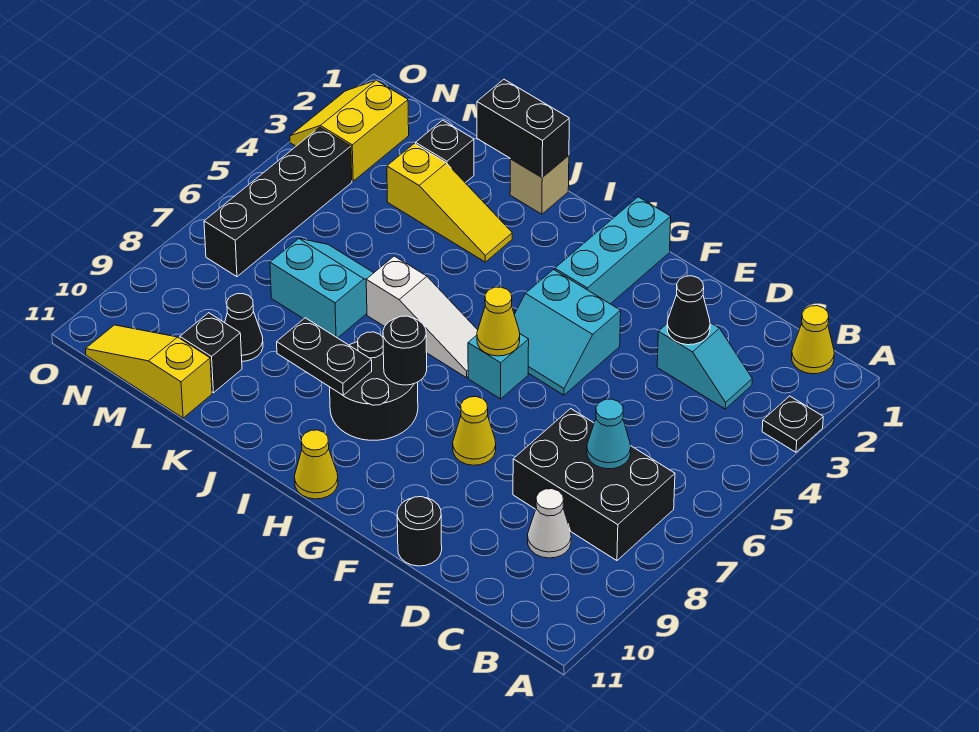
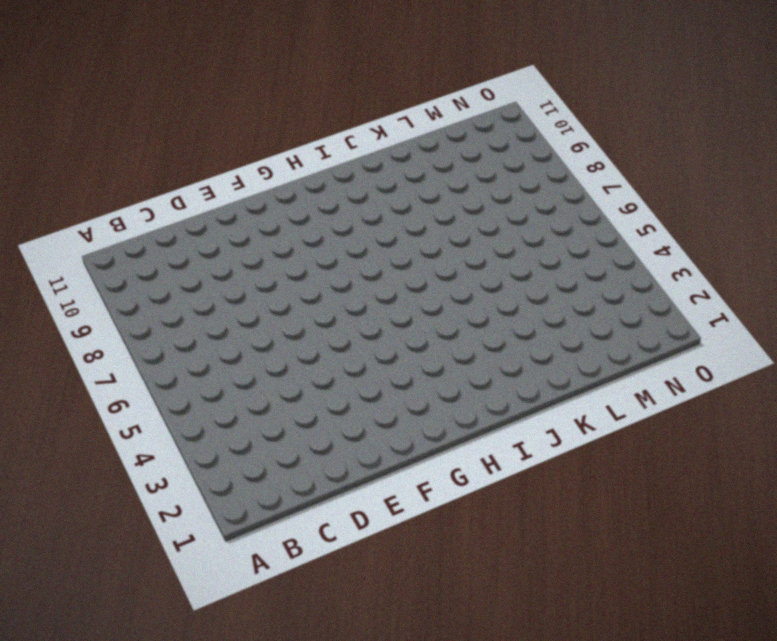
none -> black plate A3 level 1
none -> yellow cone B1 level 1
none -> black brick B7:D8 level 1

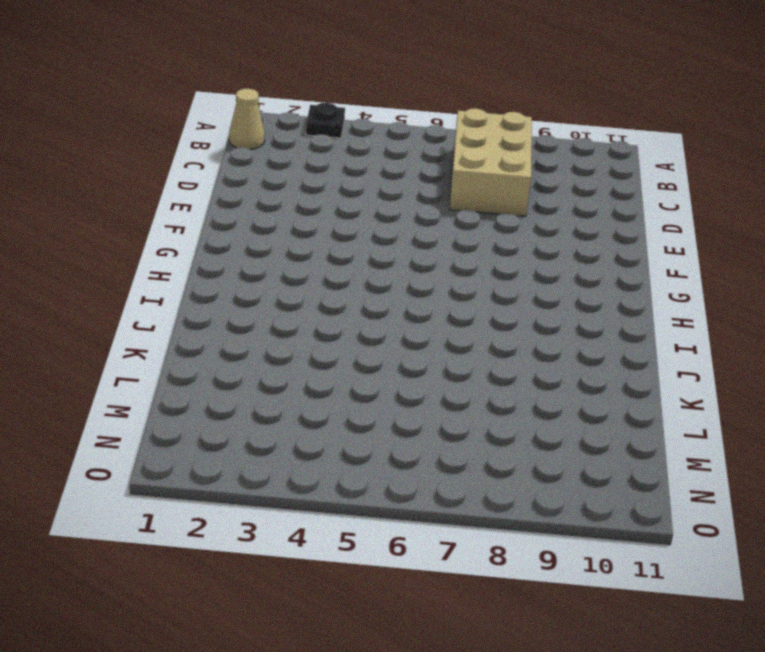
tan cone B1 level 1 -> yellow cone B1 level 1
tan brick B7:D8 level 1 -> black brick B7:D8 level 1
none -> cyan slope C3:D3 level 1 top D
none -> white cone C9 level 1
none -> black round brick E11 level 1

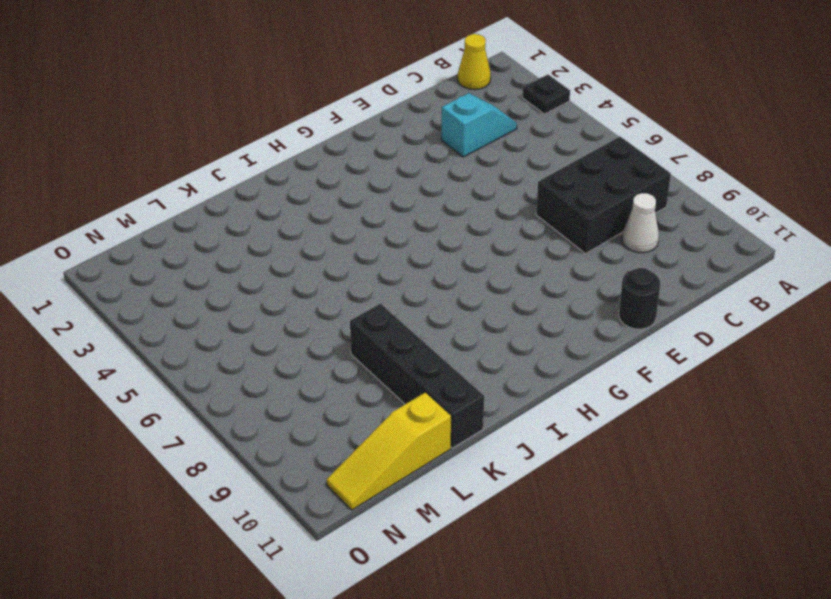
black brick K8:K11 level 1 -> black brick N4:N7 level 1
none -> cyan slope F4:G5 level 1 top 4
none -> yellow cone F8 level 1
none -> cyan brick G1:G3 level 1

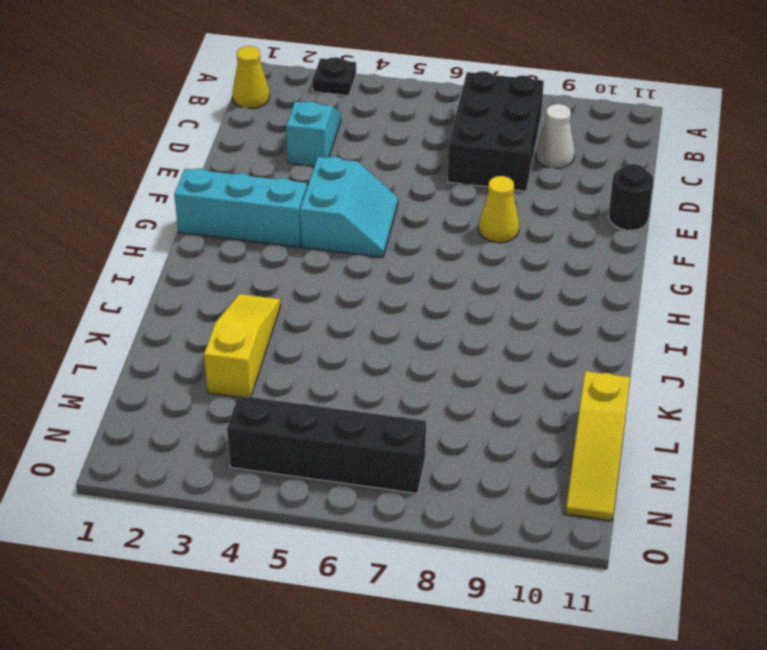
none -> cyan brick G6 level 1
none -> white slope H6:J6 level 1 top J
none -> black round brick H8:I9 level 1

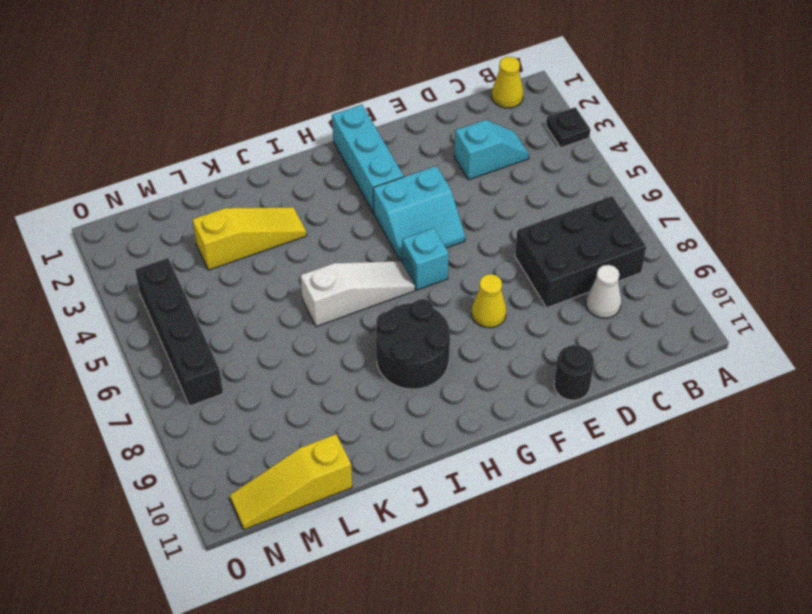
none -> yellow cone H11 level 1
none -> tan brick J1 level 1
none -> cyan slope K6:L7 level 1 top 7

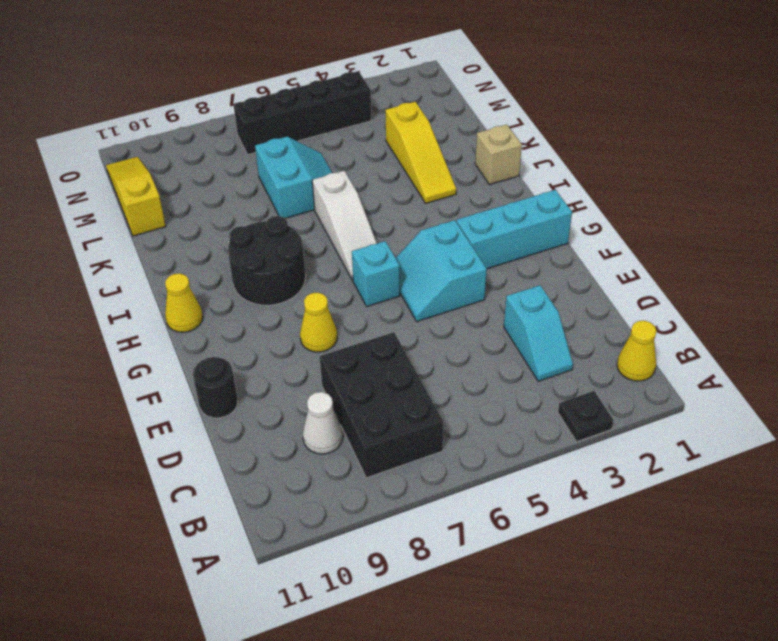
none -> black brick L2 level 1
none -> black cone L9 level 1
none -> black brick L10 level 1

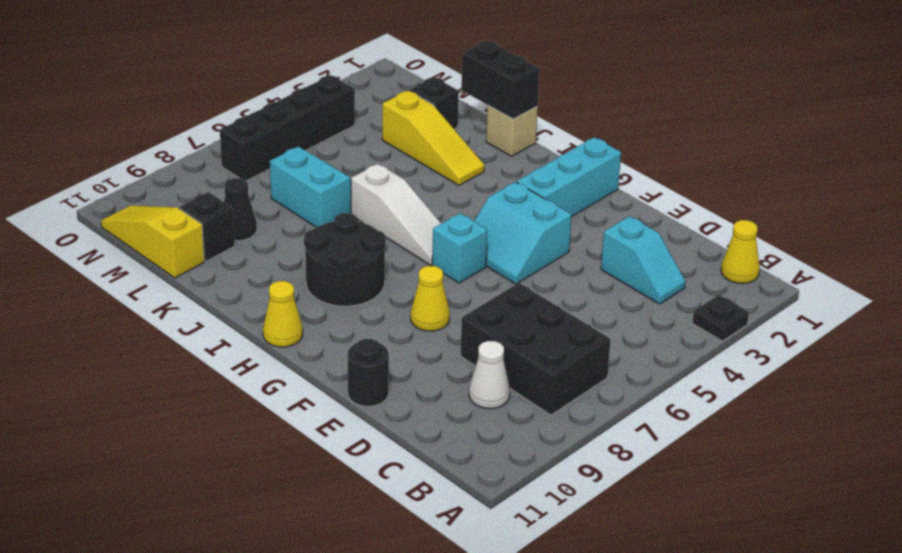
none -> yellow slope N2:O3 level 1 top N
none -> cyan cone C7 level 2
none -> black cone D3 level 2

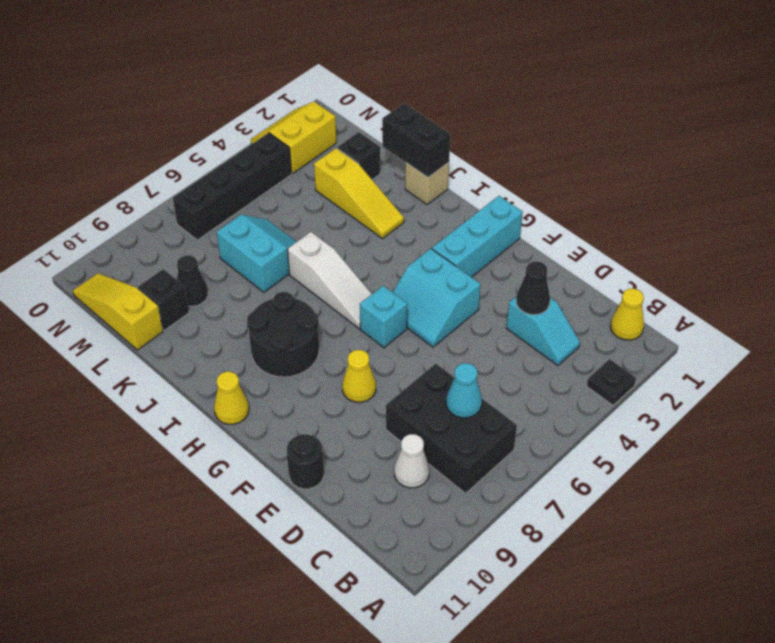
none -> yellow cone G6 level 2
none -> black round brick H8 level 2
none -> black plate I9:J9 level 2

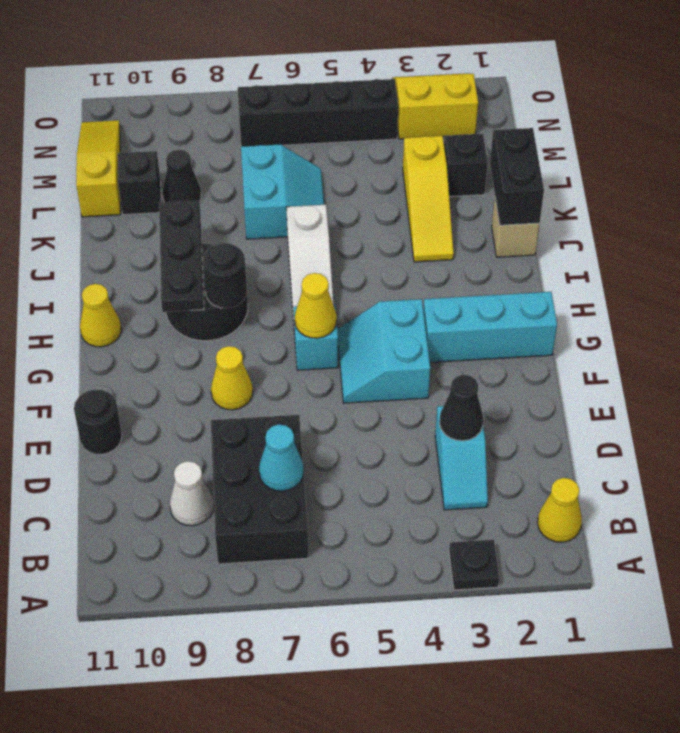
black plate H9:J9 level 2 -> black plate I9:J9 level 2

